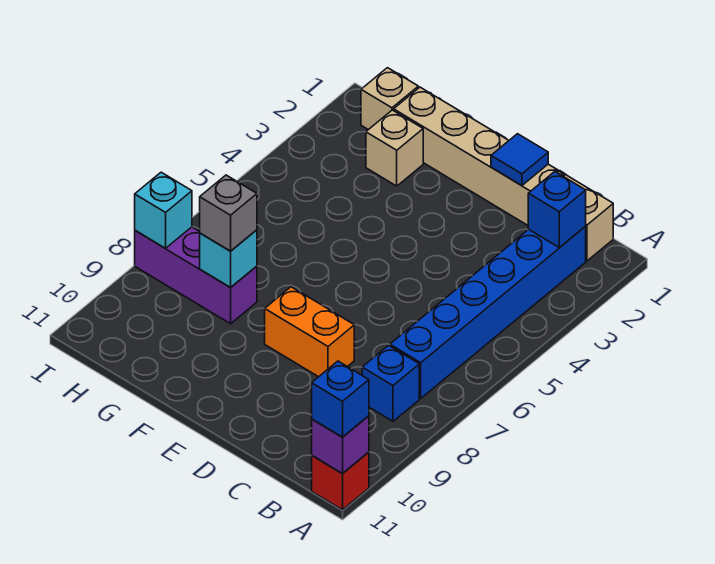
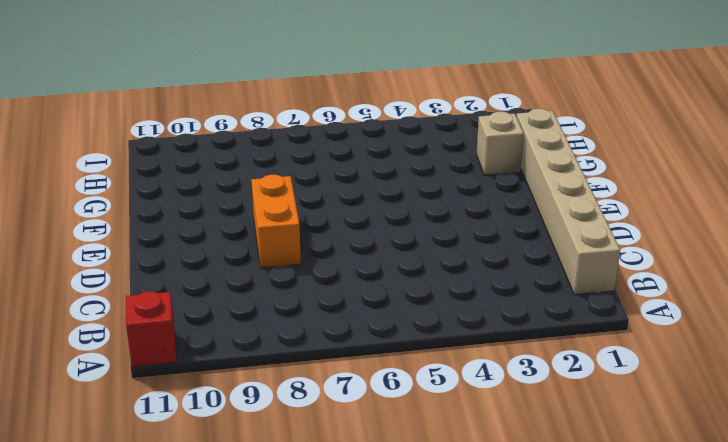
none -> blue brick B2:B7 level 1
none -> blue brick B8 level 1
none -> purple brick G8:I8 level 1

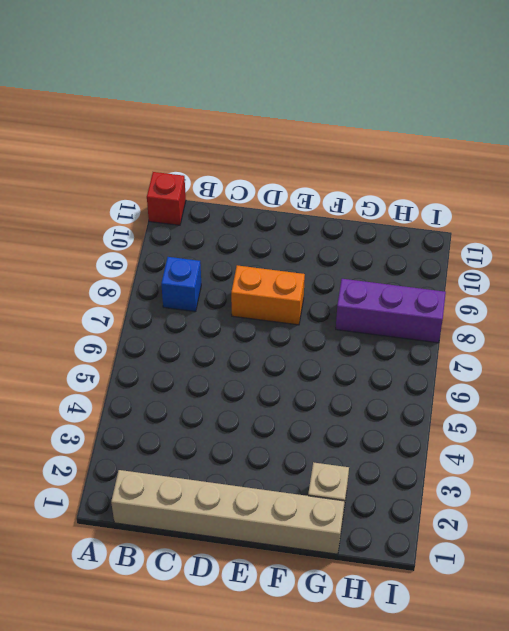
none -> blue brick B2:B7 level 1
none -> tan brick H1 level 1
none -> purple brick A11 level 2

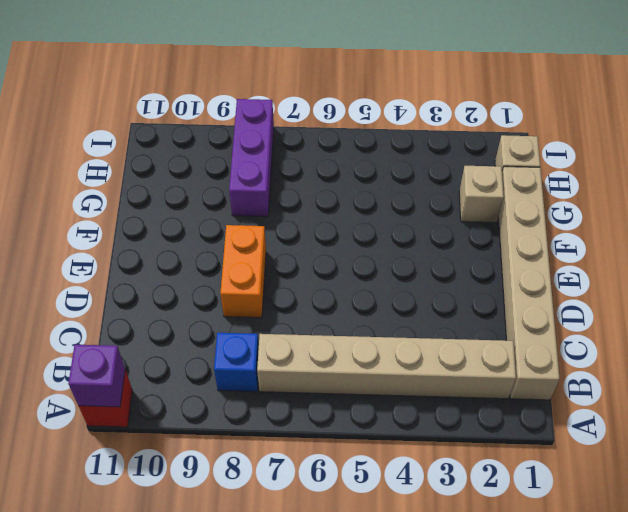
tan brick B2:B7 level 1 -> blue brick B2:B7 level 1
none -> blue brick B2 level 2
none -> blue tile D1 level 2
none -> cyan brick G8 level 2

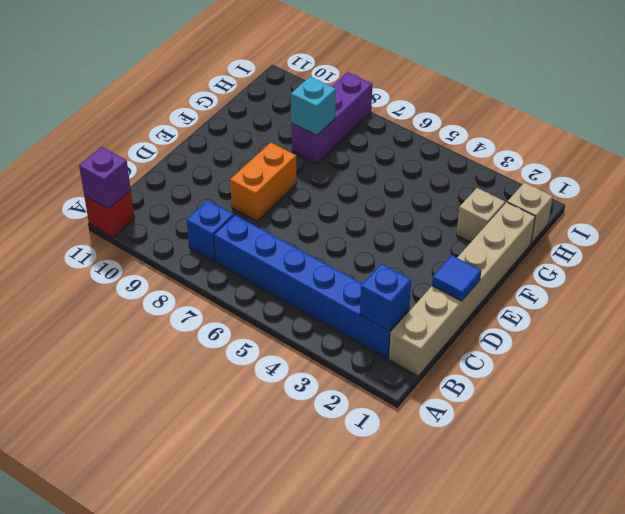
none -> cyan brick I8 level 2
none -> blue brick A11 level 3
none -> grey brick G8 level 3

